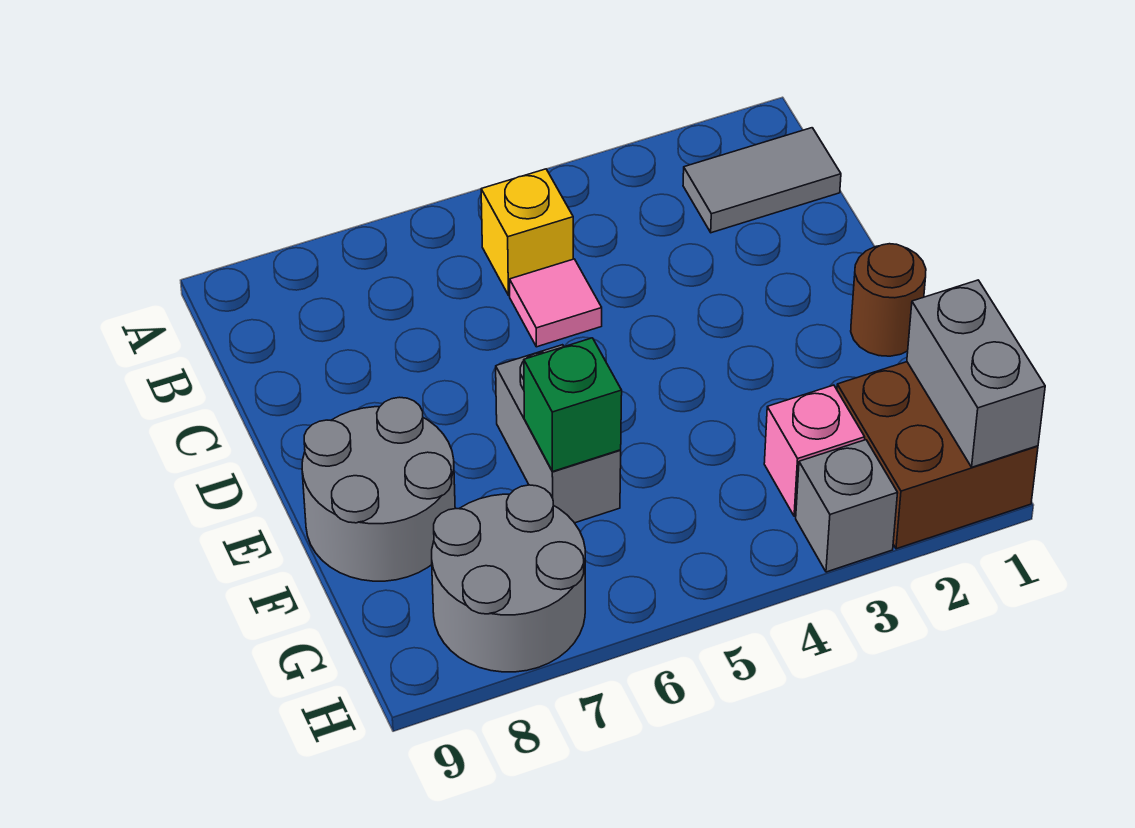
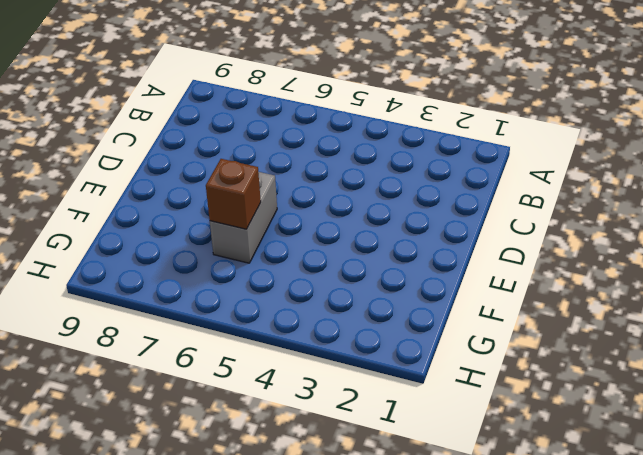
brown brick F6 level 2 -> green brick F6 level 2
none -> grey tile B1:B2 level 1
none -> yellow brick B5 level 1
none -> pink tile C5 level 1

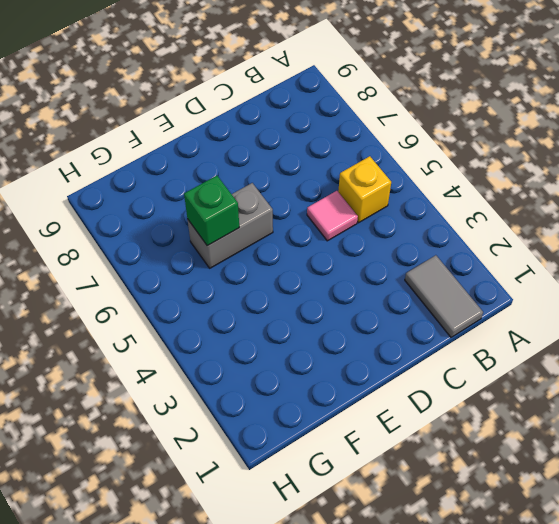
none -> brown round brick E1 level 1
none -> grey round brick E8:F9 level 1
none -> brown brick G1:H2 level 1

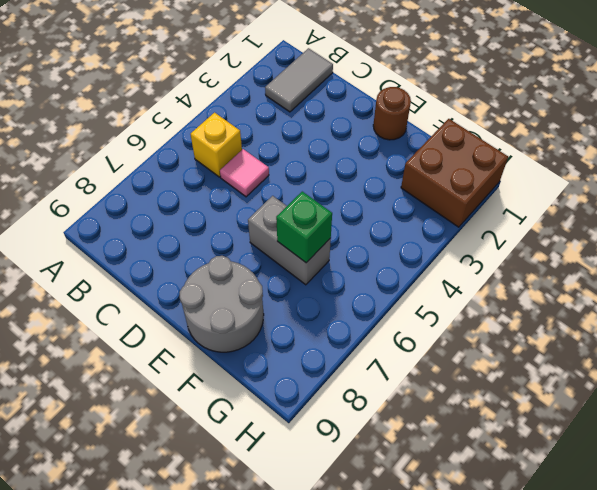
none -> pink brick G3 level 1
none -> grey round brick G7:H8 level 1
none -> grey brick H3 level 1

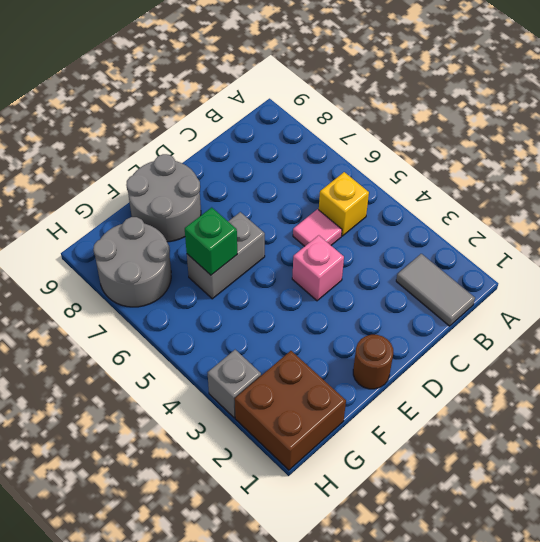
pink brick D4 level 1 -> pink brick G3 level 1
none -> grey brick G1:H1 level 2

